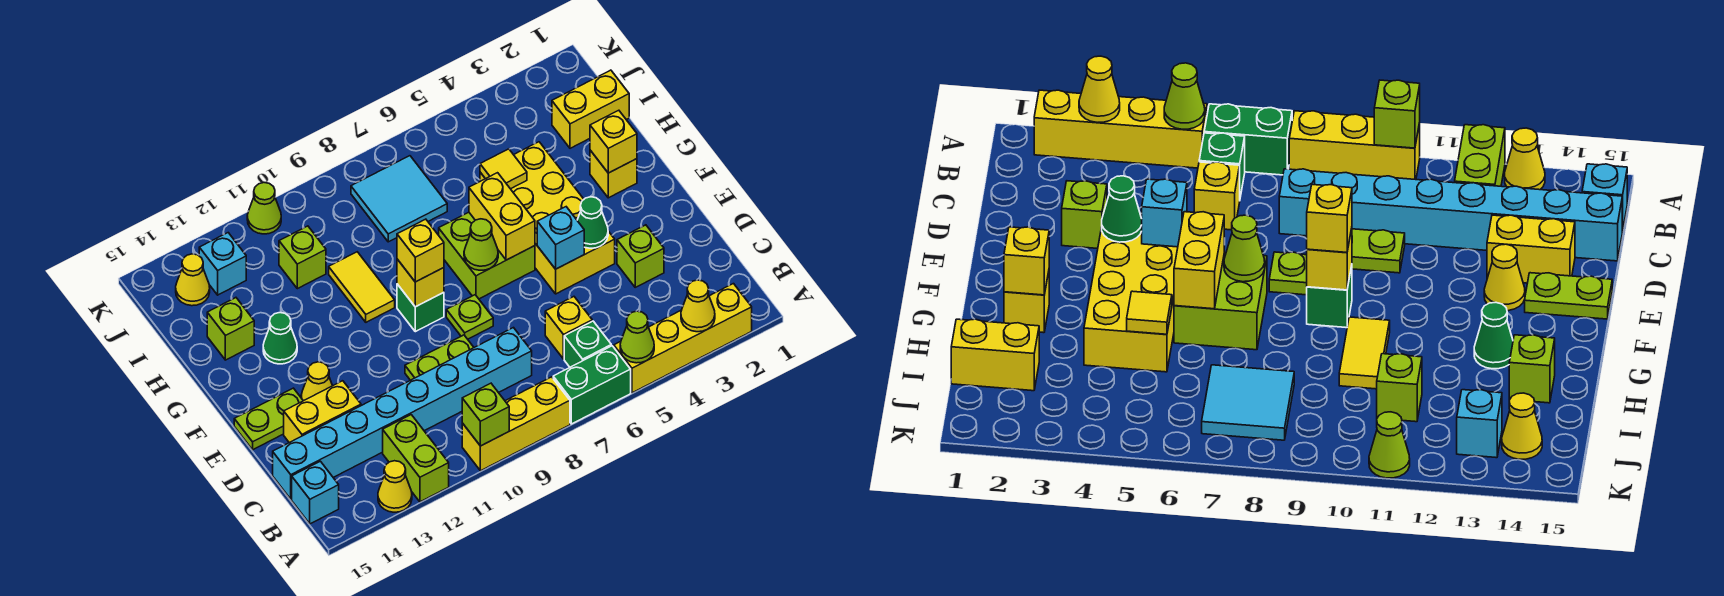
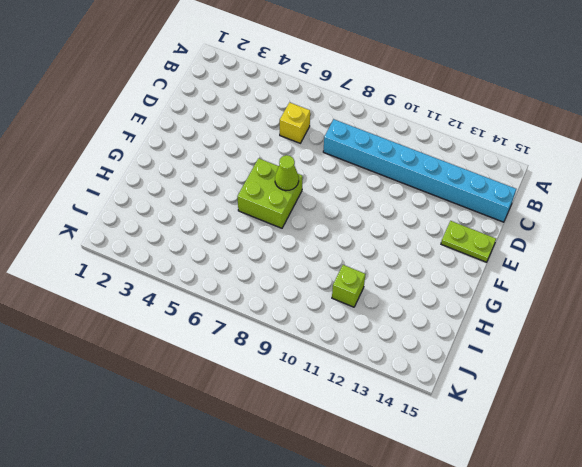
none -> yellow brick A2:A5 level 1
none -> green brick A6:A7 level 1
none -> yellow brick A8:A10 level 1
none -> lime brick A12:B12 level 1

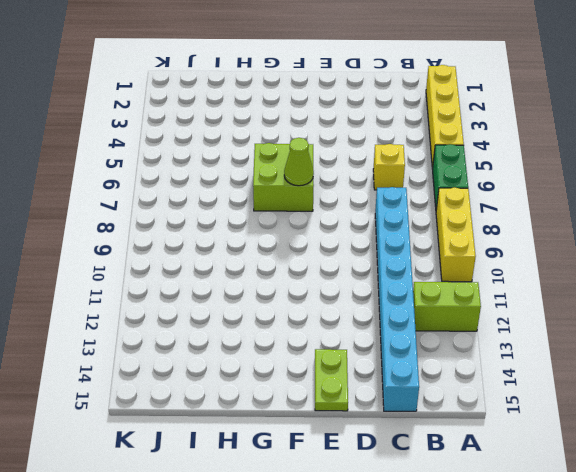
none -> yellow cone A13 level 1
none -> green brick B6 level 1
none -> cyan brick B15 level 1
none -> lime brick D3 level 1

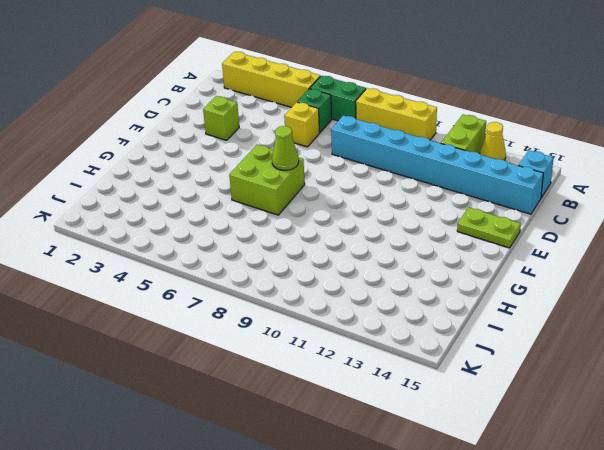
none -> lime plate D9:D10 level 1
none -> yellow brick D13:D14 level 1
none -> yellow brick E4:H5 level 1
none -> lime plate E8 level 1

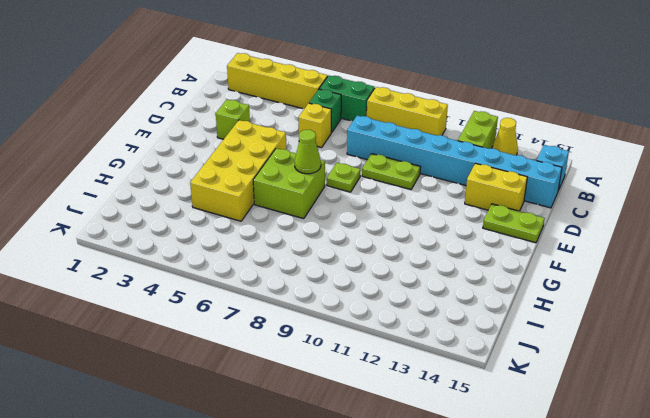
none -> yellow cone E13 level 1
none -> green brick F9 level 1
none -> yellow brick G2 level 1
none -> yellow tile G10:H10 level 1

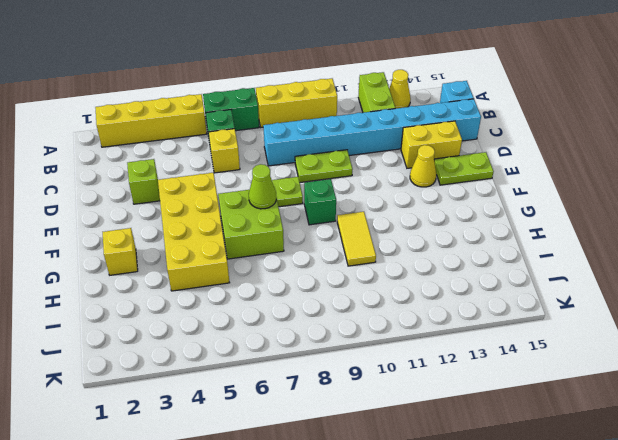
none -> green cone G13 level 1
none -> lime brick H14 level 1
none -> yellow brick I1:I2 level 1
none -> cyan tile I7:J8 level 1

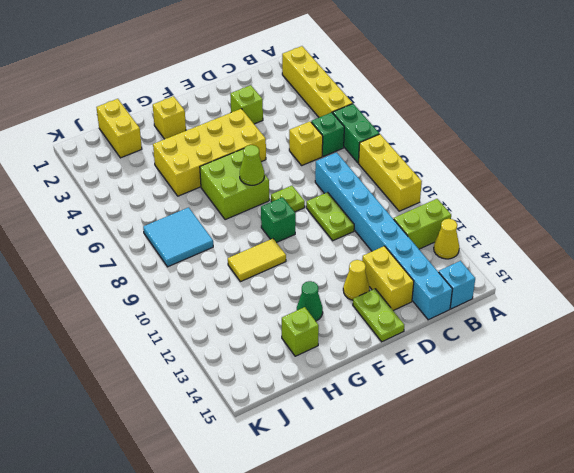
none -> lime brick I11 level 1
none -> cyan brick J13 level 1
none -> yellow cone J14 level 1
none -> lime cone K11 level 1

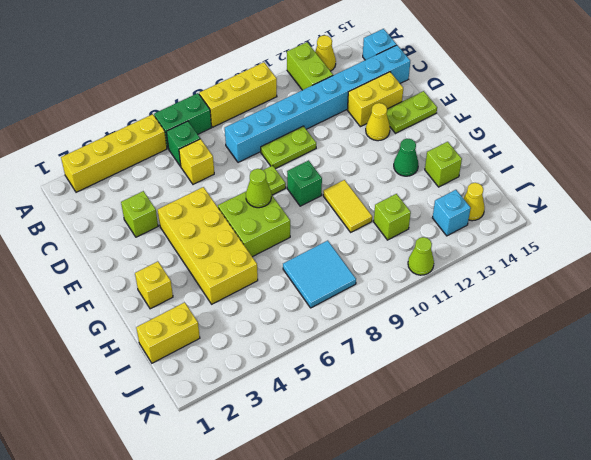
none -> yellow cone A3 level 2
none -> lime cone A5 level 2
none -> lime brick A10 level 2
none -> green cone E4 level 2

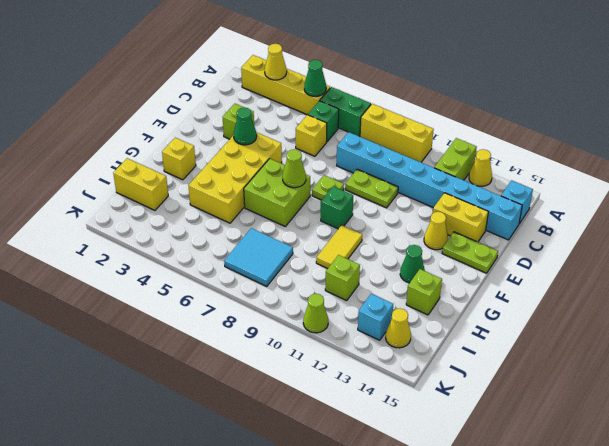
green cone A5 level 2 -> lime cone A5 level 2
none -> lime brick A10 level 2
none -> cyan brick E5 level 2
none -> yellow brick F6:G6 level 2
none -> yellow brick F9 level 2

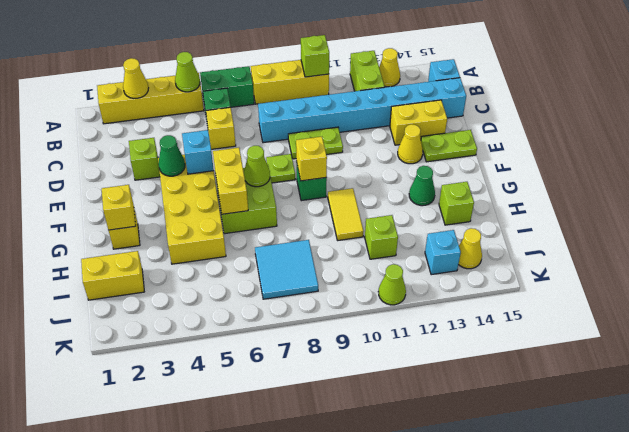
none -> yellow tile H5 level 2
none -> yellow brick F9 level 3

